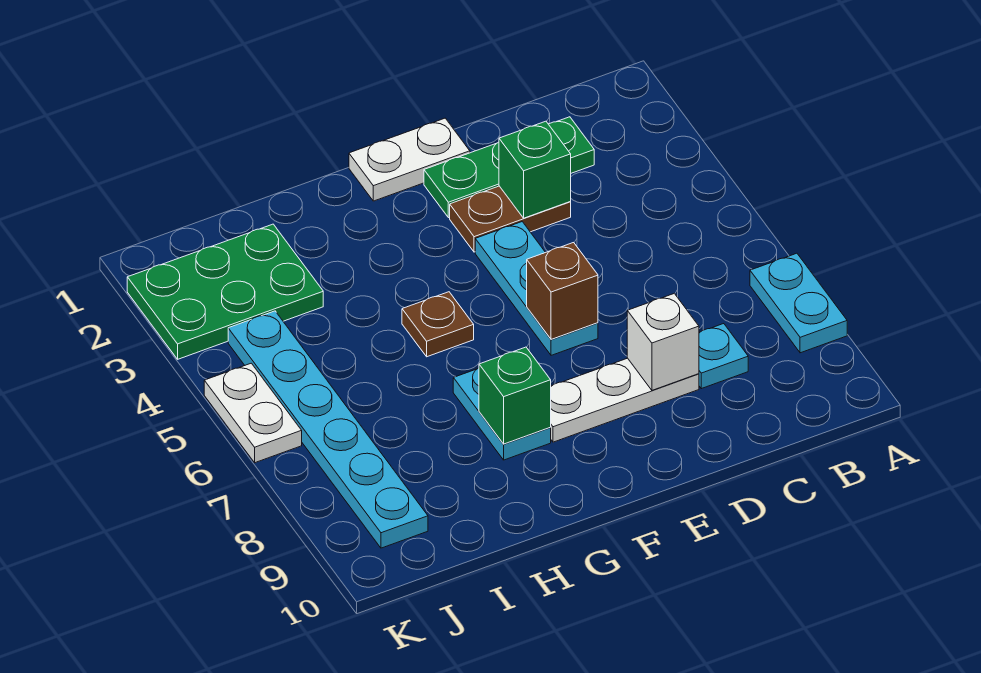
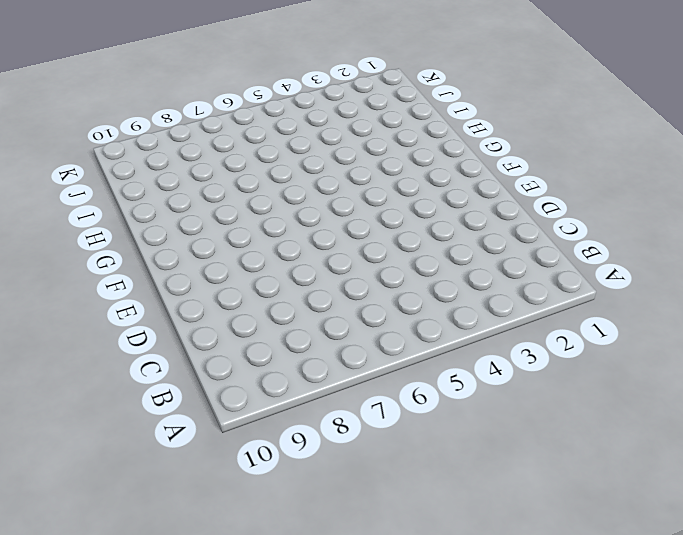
none -> cyan plate A7:A8 level 1
none -> green plate C2:E2 level 1
none -> cyan plate C8 level 1

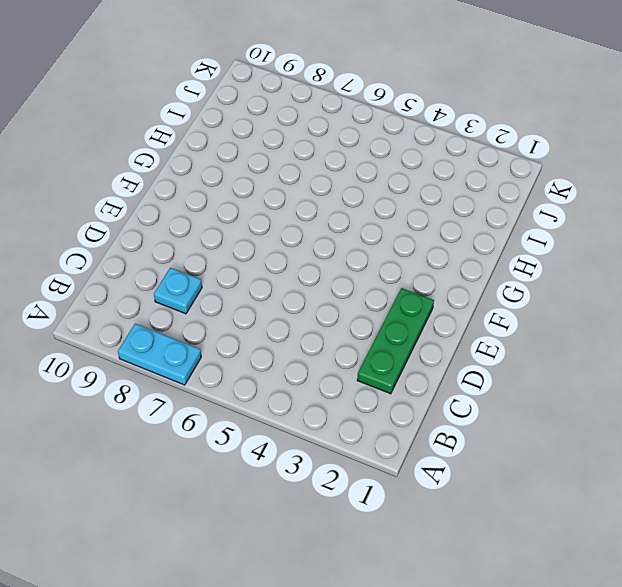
none -> brown plate D3:E3 level 1
none -> white plate D8:F8 level 1
none -> white plate E1:F1 level 1

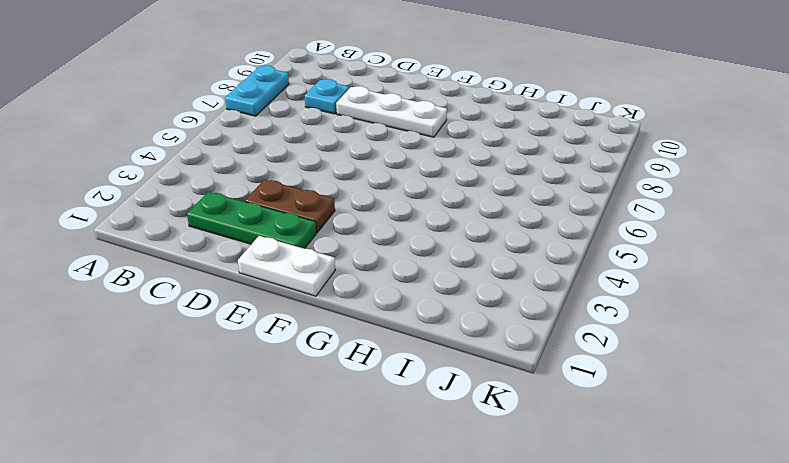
none -> cyan plate E4:E6 level 1
none -> brown plate G5 level 1
none -> cyan plate G7:G8 level 1

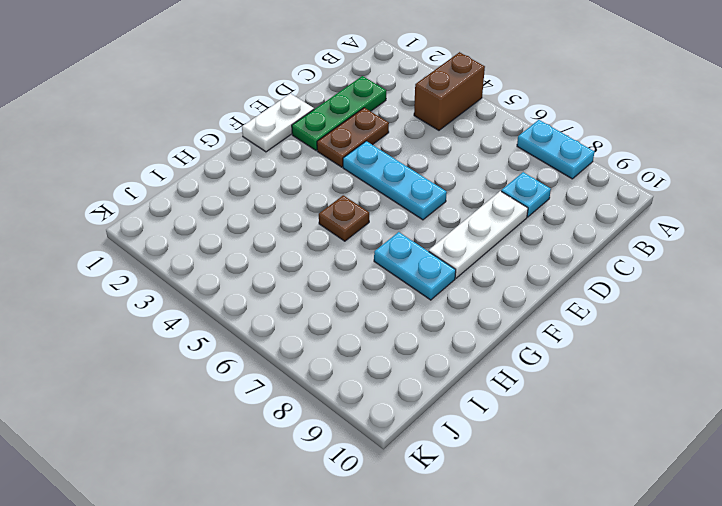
brown brick A4:B4 level 1 -> none
none -> green plate I2:K3 level 1
none -> cyan plate J4:J9 level 1
none -> white plate K5:K6 level 1

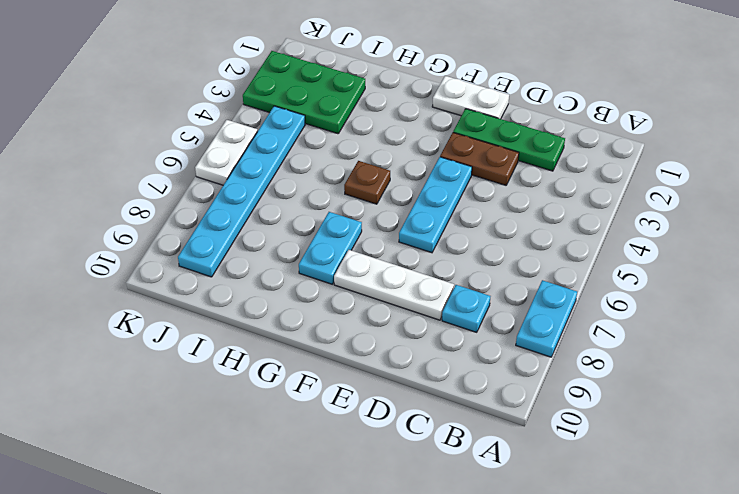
none -> green brick D3 level 2
none -> white brick D8 level 2
none -> brown brick E6 level 2

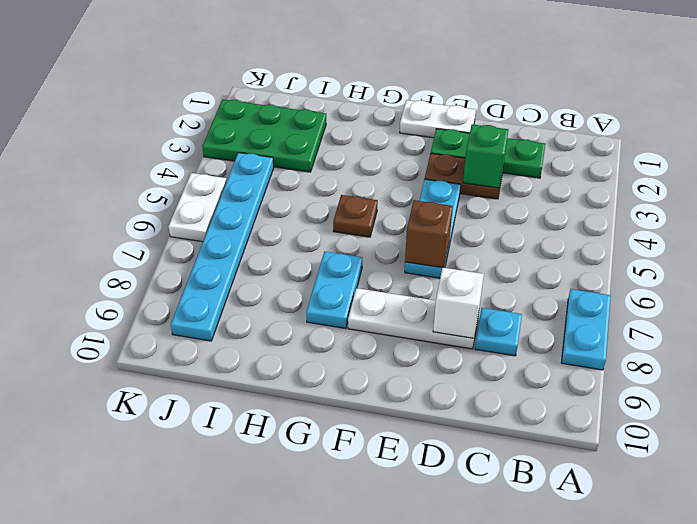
none -> green brick G8 level 2

